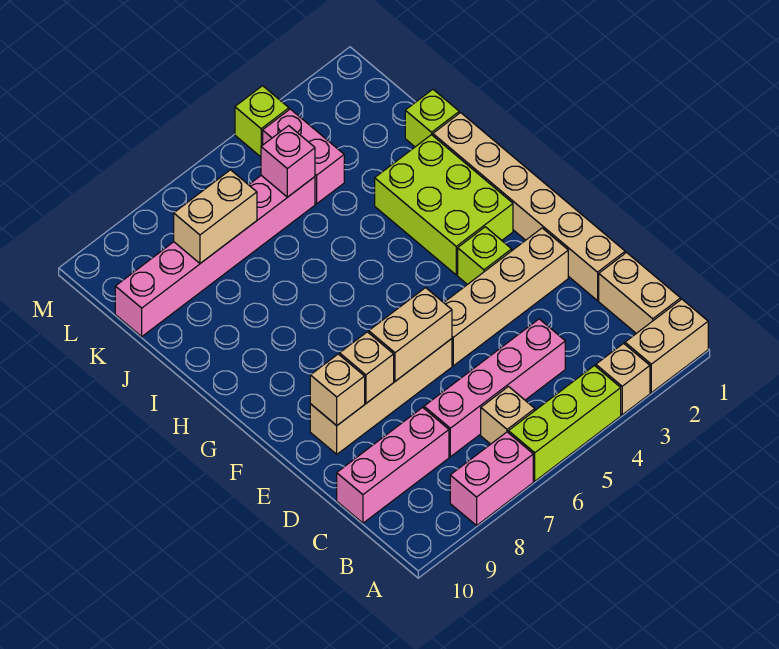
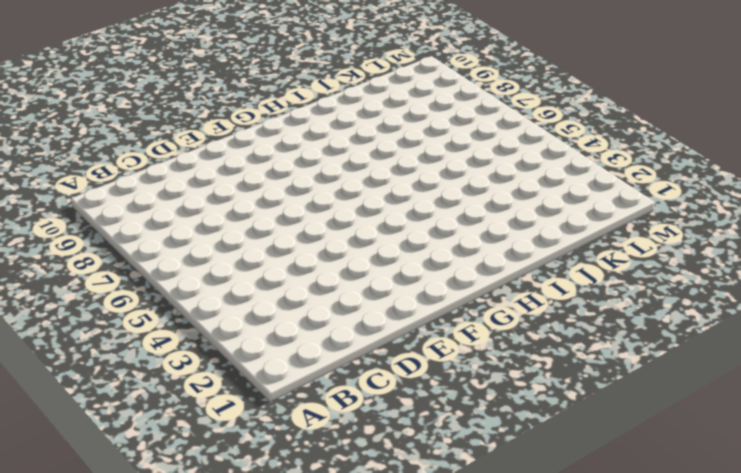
none -> tan brick A1:A2 level 1
none -> tan brick A3 level 1
none -> lime brick A4:A6 level 1

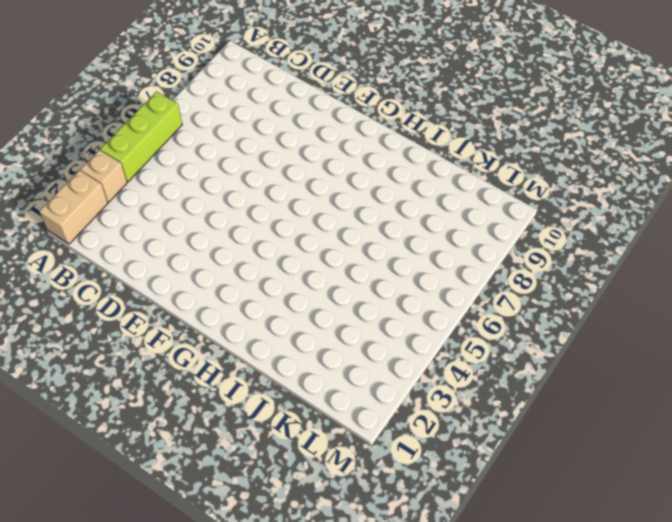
none -> pink brick A7:A8 level 1
none -> tan brick B1:C1 level 1
none -> tan brick B6 level 1

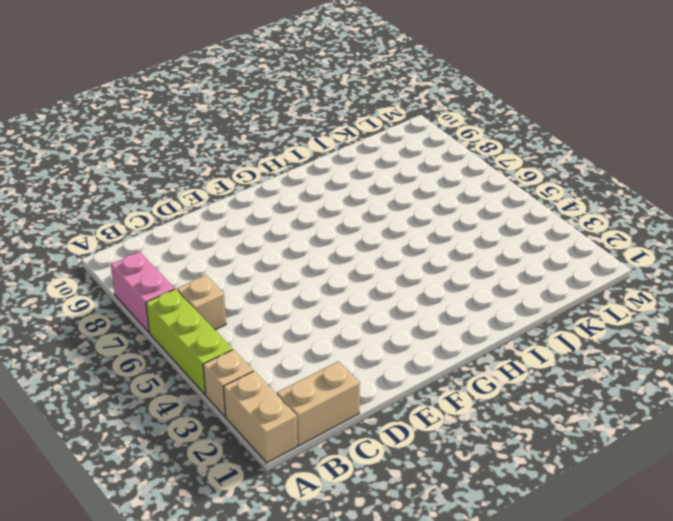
none -> pink brick C4:C7 level 1
none -> pink brick C8:C10 level 1
none -> tan brick D1:I1 level 1

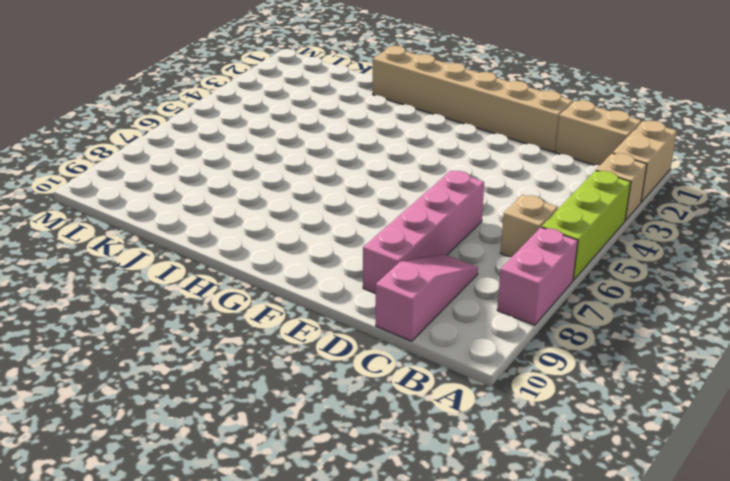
pink slope C8:C10 level 1 top 10 -> pink brick C8:C10 level 1
pink brick D6:D9 level 1 -> pink brick C4:C7 level 1
none -> tan brick E2:E5 level 1
none -> tan brick E6:E9 level 1
none -> lime brick F3 level 1

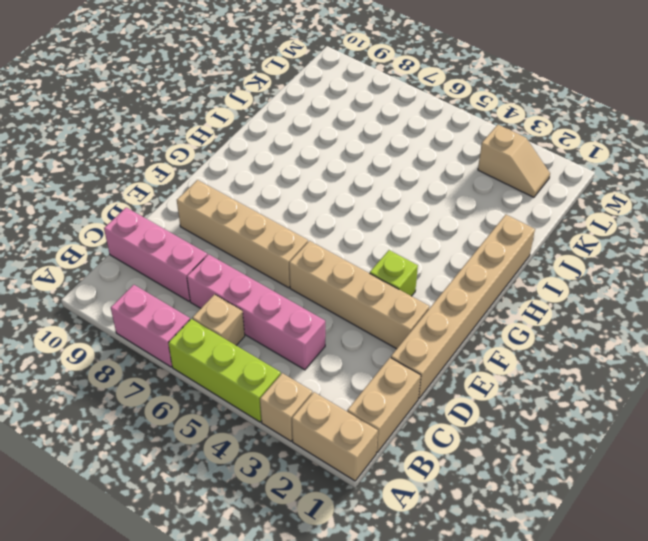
tan slope L2:L3 level 1 top 3 -> none
none -> lime brick G2:I3 level 1
none -> lime brick J1 level 1
none -> pink brick K4:L4 level 1

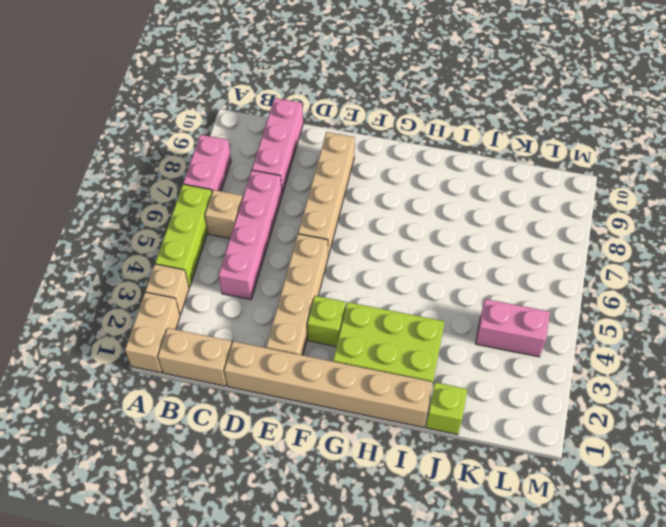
none -> pink brick K5:K10 level 1
none -> lime brick M4 level 1
none -> tan brick E6:E7 level 2

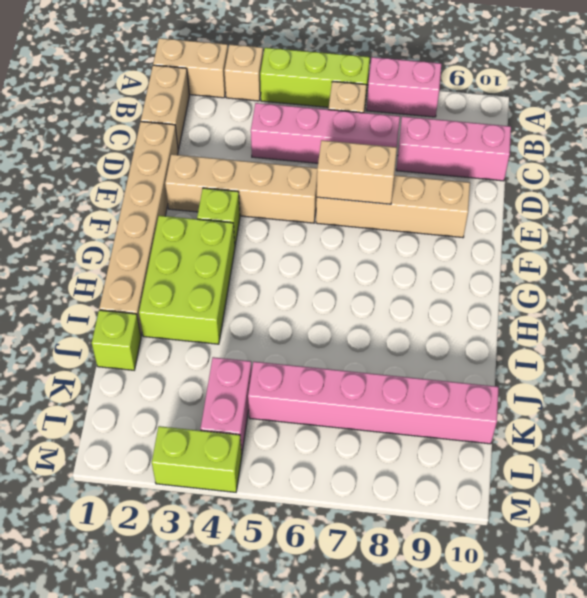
lime brick M3:M4 level 1 -> lime brick M4 level 1
none -> tan brick E8 level 2
none -> tan brick E9 level 2
none -> pink brick K5 level 2

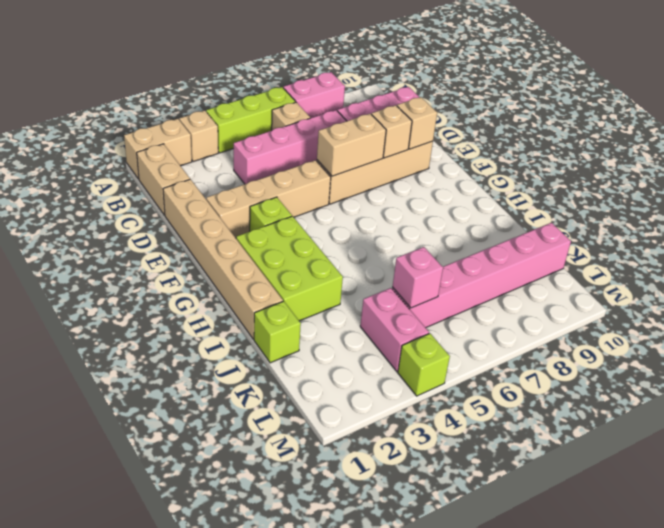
none -> tan brick K7:K8 level 2

